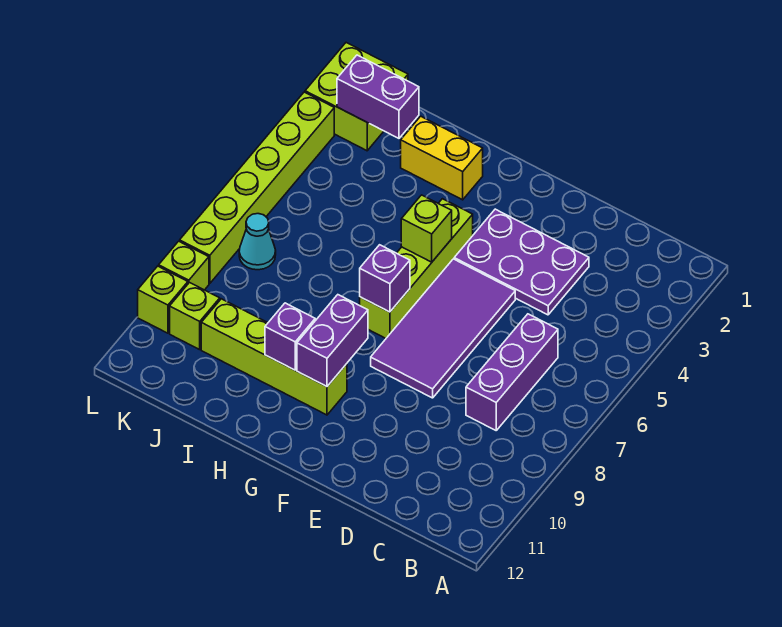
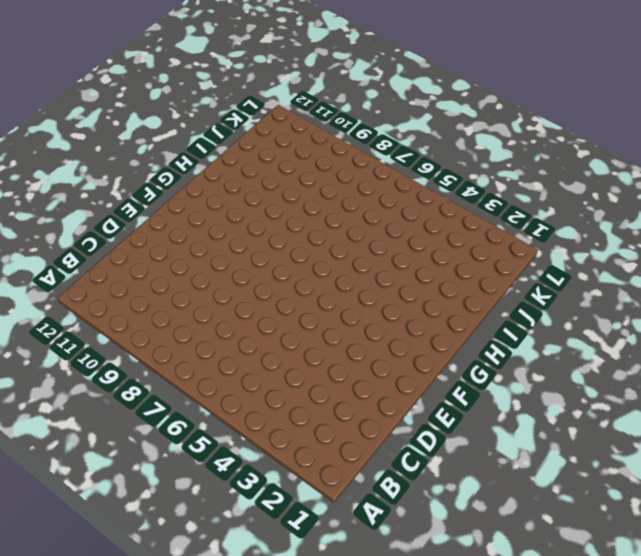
none -> purple brick C6:C8 level 1
none -> purple plate D3:F4 level 1
none -> purple tile E5:F8 level 1

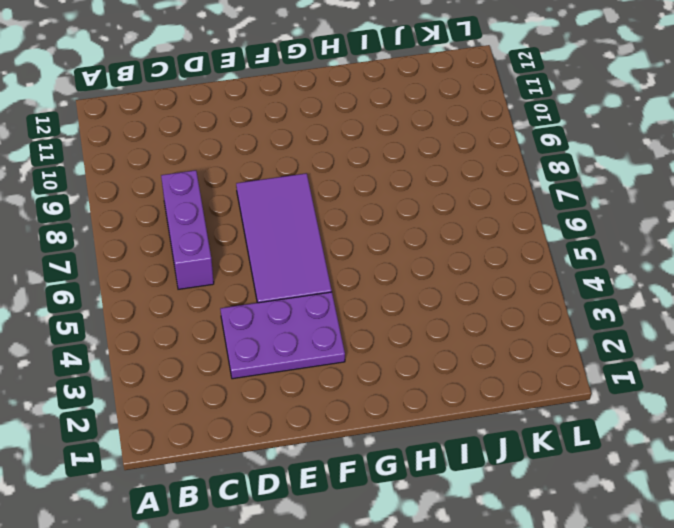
none -> lime brick G4:G7 level 1
none -> lime brick G10:J10 level 1
none -> yellow brick H2:I2 level 1

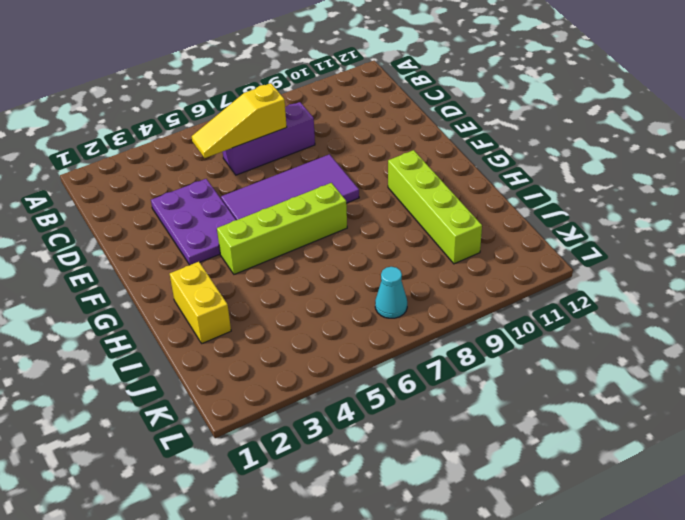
yellow slope C5:C7 level 2 top 7 -> none
none -> lime brick K1:L2 level 1
none -> lime brick K10 level 1
none -> lime brick L3:L8 level 1

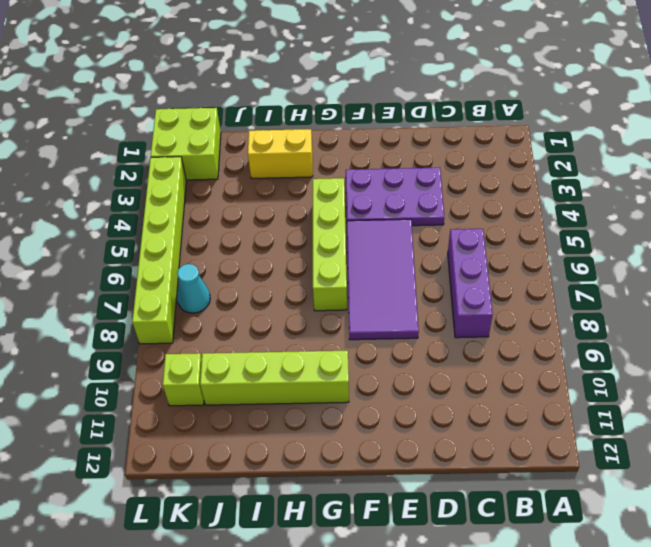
none -> lime brick L9 level 1
none -> lime brick L10 level 1
none -> lime brick G5 level 2

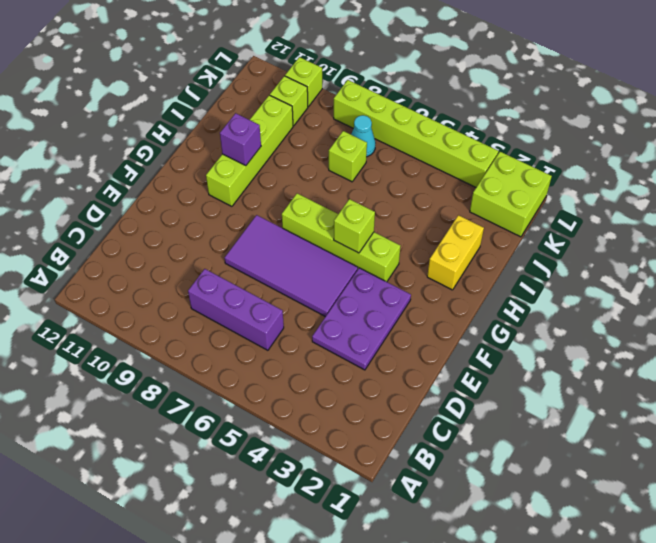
lime brick J7 level 1 -> lime brick L9 level 1
none -> purple brick G7 level 2
none -> purple brick G9:G10 level 2
none -> purple brick J2:K2 level 2

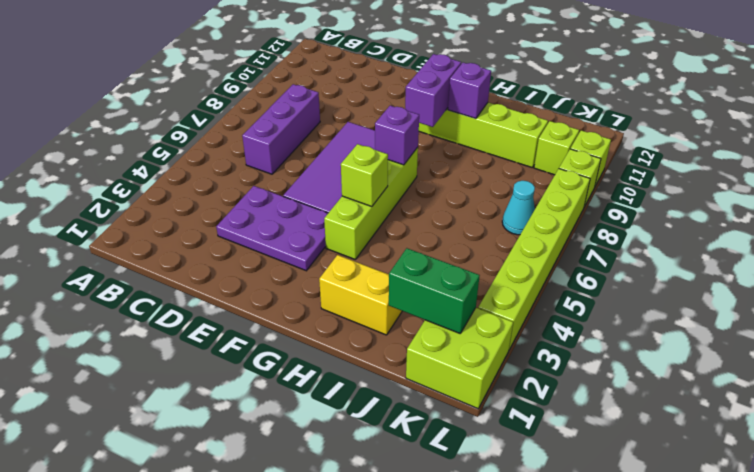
green brick J2:K2 level 2 -> purple brick J2:K2 level 2

